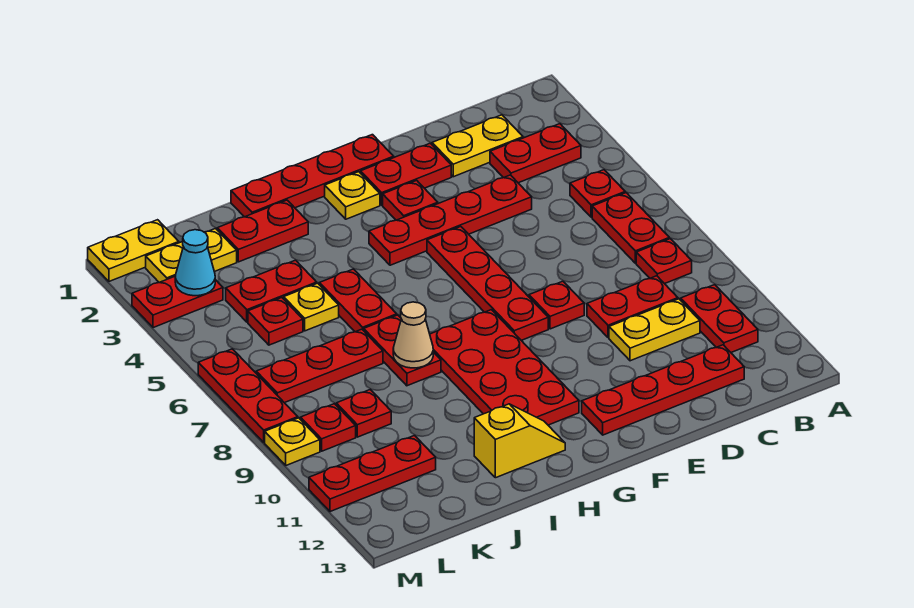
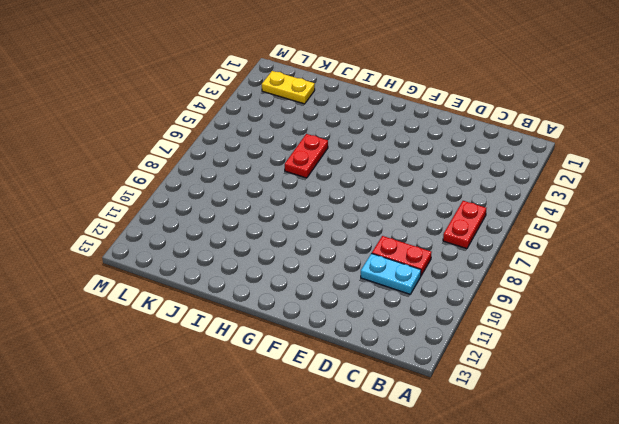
cyan plate C10:D10 level 1 -> yellow plate C10:D10 level 1
none -> red plate B3:C3 level 1
none -> red plate B5 level 1
none -> red plate B8 level 1
none -> red plate B10:B11 level 1

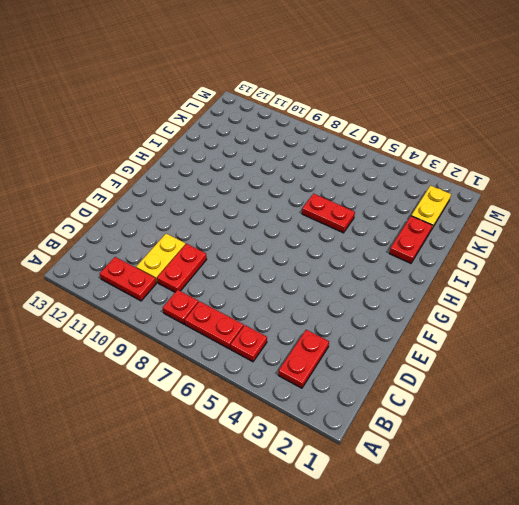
none -> yellow plate C2:D2 level 1
none -> red plate C12:F12 level 1
none -> red plate D4:G4 level 1
none -> red plate E2:F2 level 1

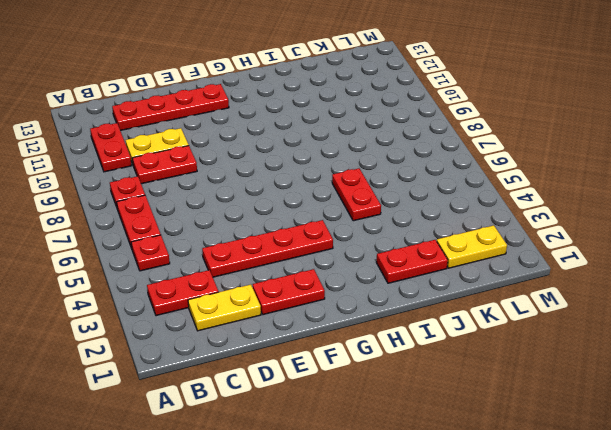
none -> red plate E8 level 1
none -> red plate F1:I1 level 1
none -> red plate F3 level 1
none -> red plate F5:F8 level 1

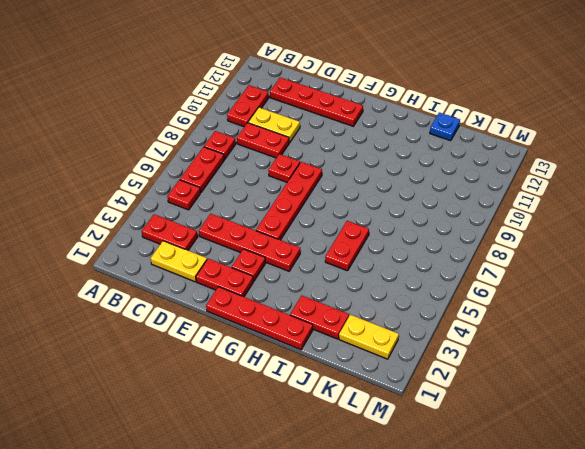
blue plate J13 level 1 -> none
none -> yellow plate G2 level 1
none -> red plate G8:H11 level 1
none -> yellow slope H12:I12 level 1 top I
none -> red plate I7:I8 level 1

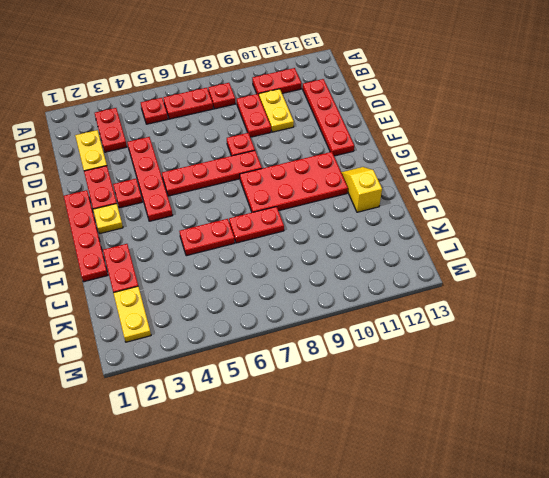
none -> red plate J4:K4 level 1
none -> yellow plate J5 level 1
none -> red plate J7:L7 level 1
none -> red plate K5 level 1

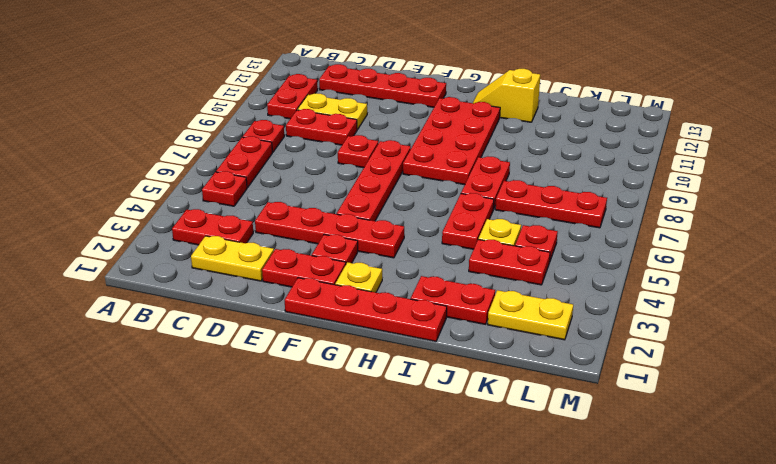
none -> red plate K9 level 1
none -> red plate K11:M11 level 1
none -> yellow plate L1:M1 level 1
none -> red plate L3:M3 level 1

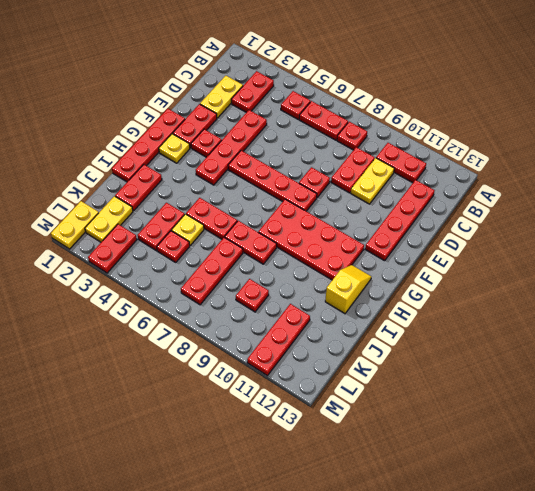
none -> red plate L9 level 1
none -> red plate M6:M8 level 1
none -> yellow plate M9 level 1
none -> tan cone I8 level 2

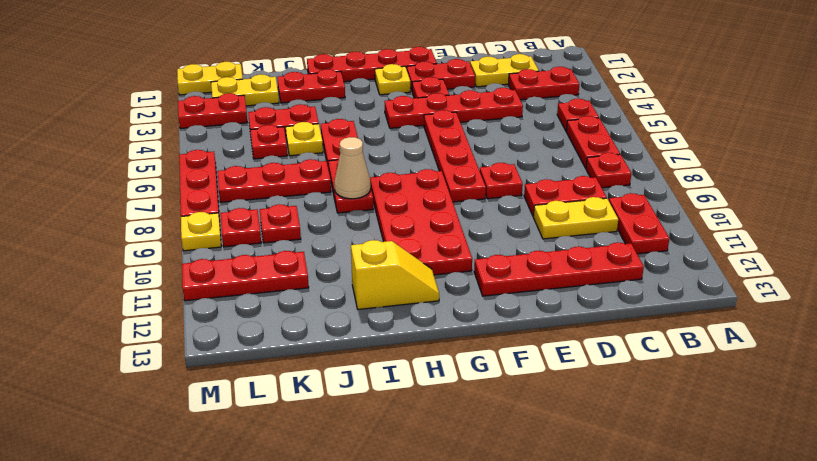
none -> cyan cone L3 level 2

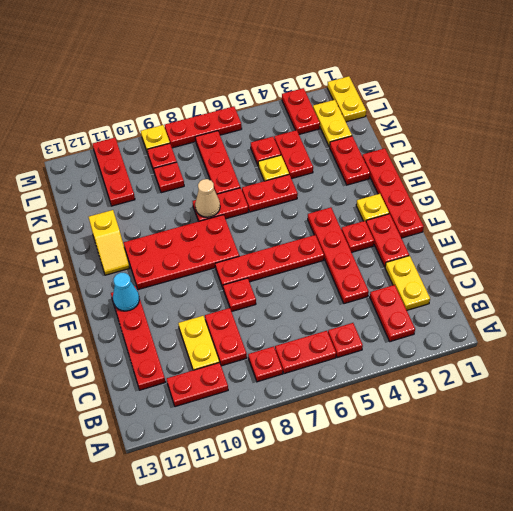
cyan cone F12 level 2 -> cyan cone L3 level 2

